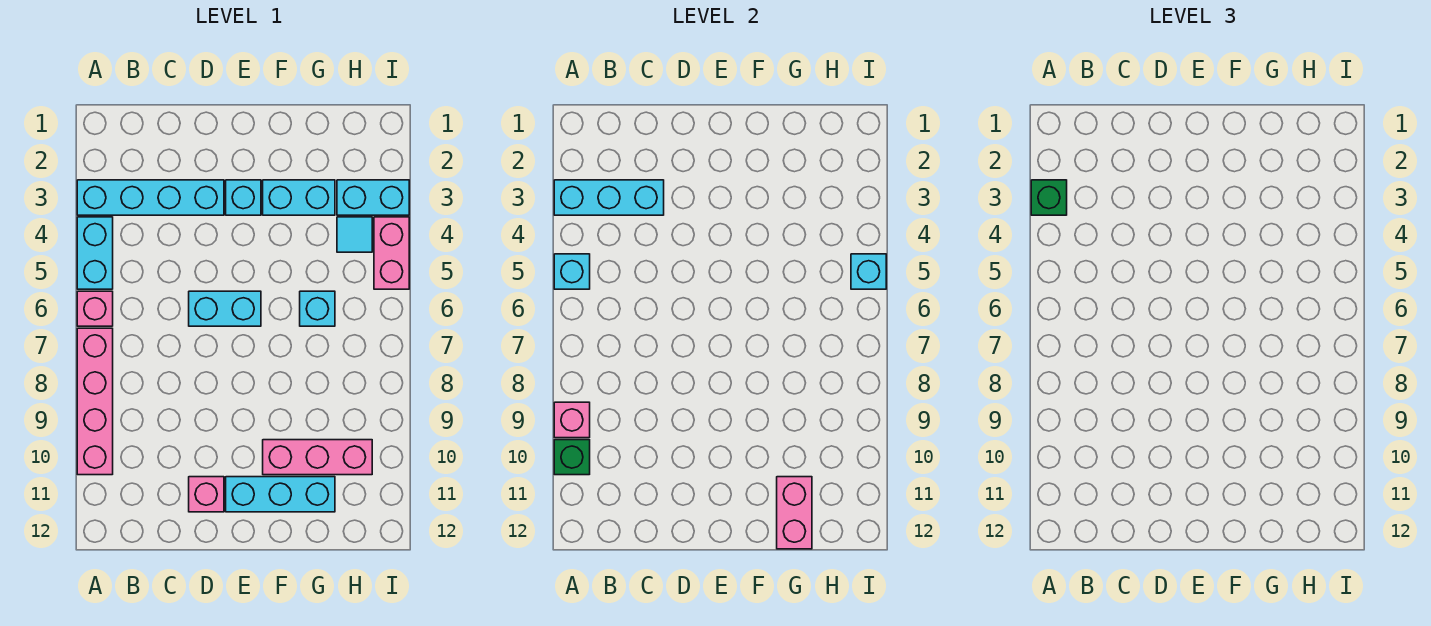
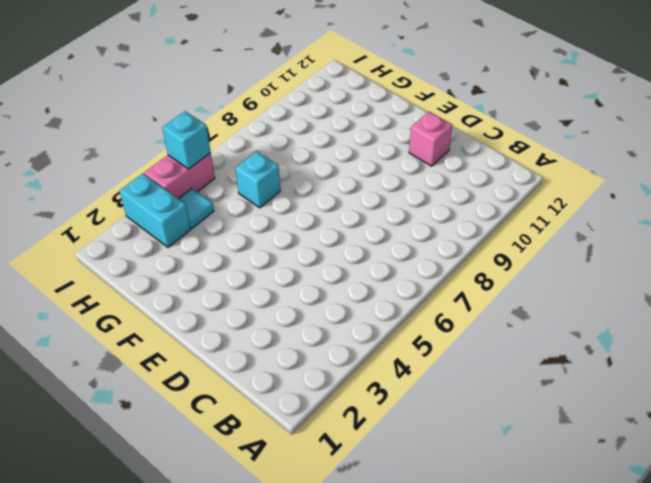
none -> cyan brick A3:D3 level 1
none -> cyan brick A4:A5 level 1
none -> pink brick A6 level 1

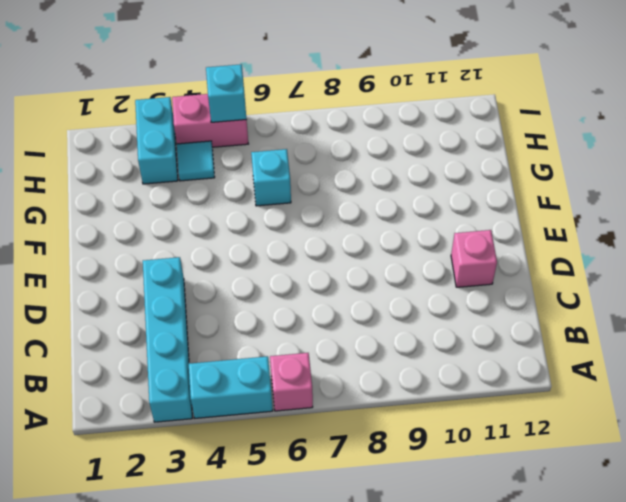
none -> pink brick A7:A10 level 1
none -> cyan brick D6:E6 level 1
none -> cyan brick E3 level 1

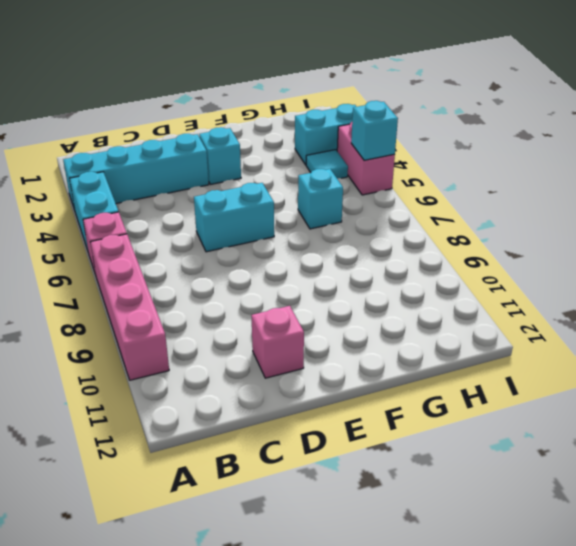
none -> cyan brick E11:G11 level 1
none -> cyan brick F3:G3 level 1
none -> pink brick F10:H10 level 1

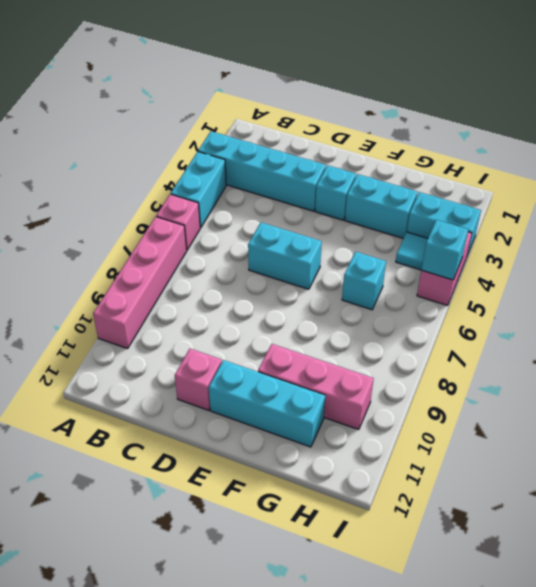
none -> cyan brick A3:C3 level 2
none -> cyan brick A5 level 2
none -> pink brick A9 level 2

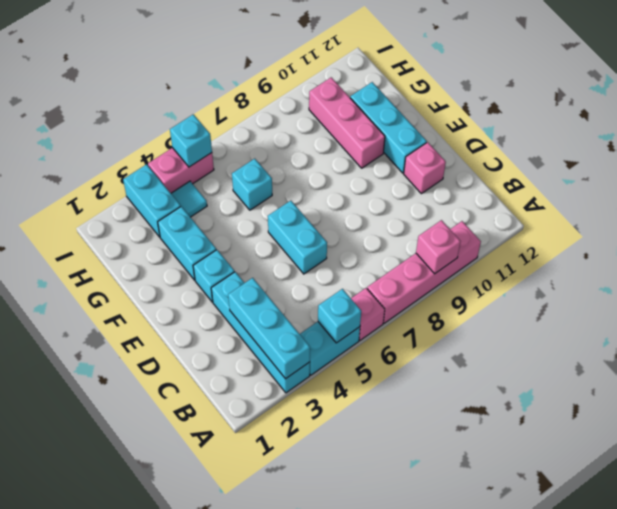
none -> green brick A10 level 2
none -> pink brick G11:G12 level 2
none -> green brick A3 level 3

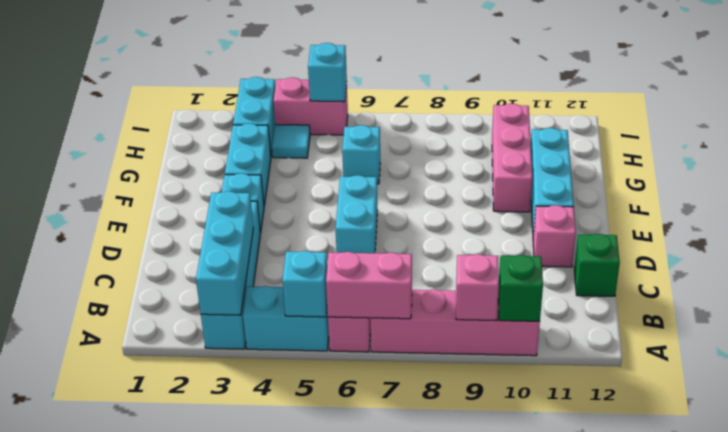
pink brick A6:A7 level 2 -> pink brick G11:G12 level 2
green brick C12 level 1 -> green brick A3 level 3

